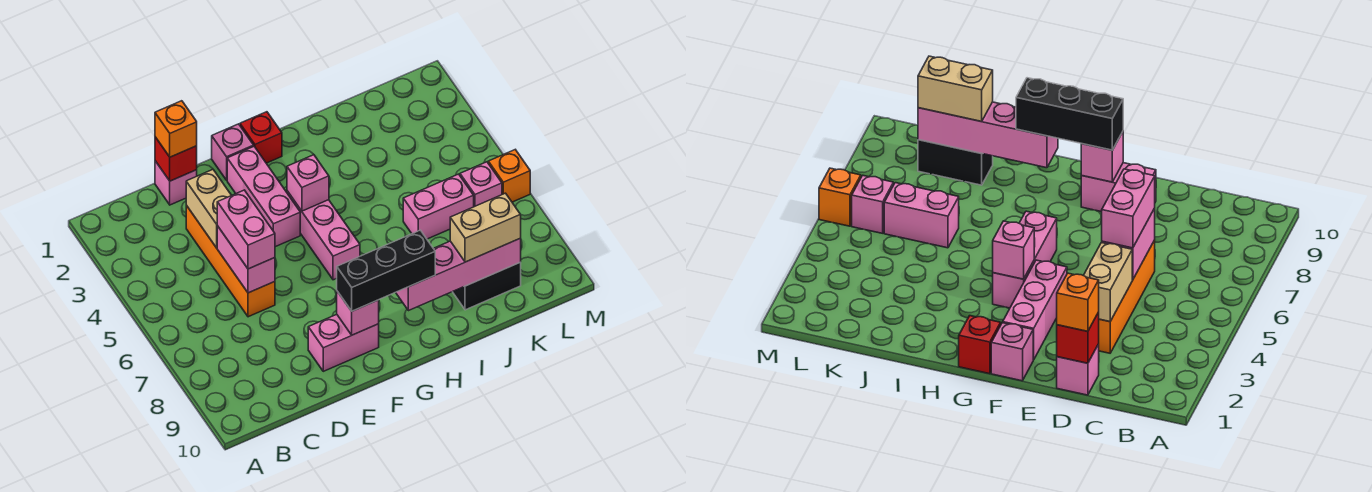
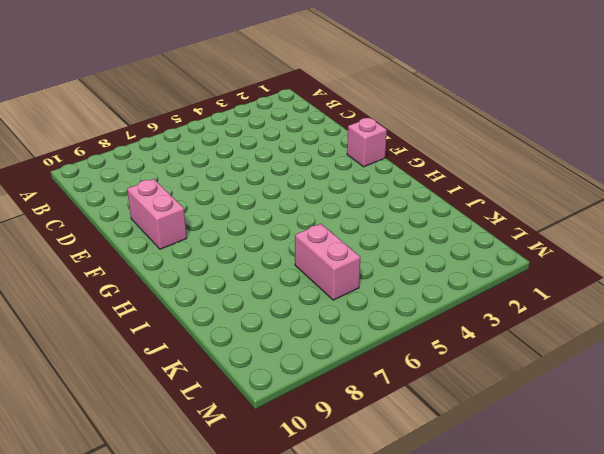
none -> pink brick D1 level 1
none -> orange brick D3:D6 level 1
none -> pink brick F2:F4 level 1

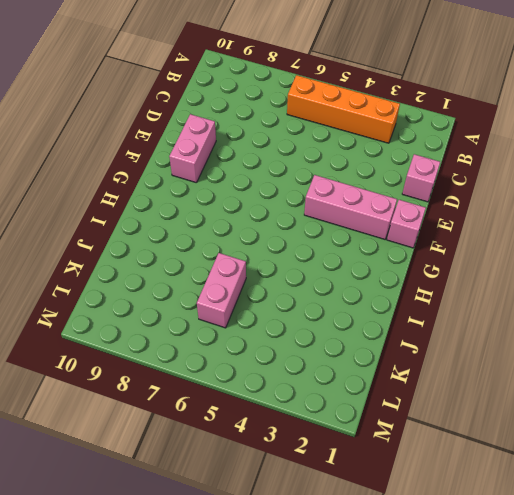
orange brick B3:B6 level 1 -> orange brick D3:D6 level 1
none -> red brick G1 level 1
none -> pink brick G4:G6 level 1
none -> black brick J9:K9 level 1

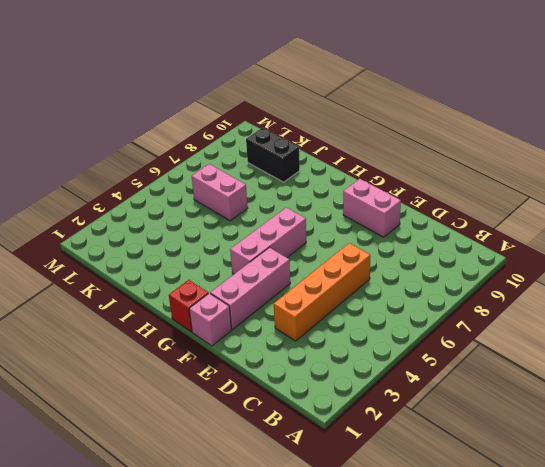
none -> pink brick D1 level 1
none -> pink brick L6 level 1
none -> orange brick M6 level 1

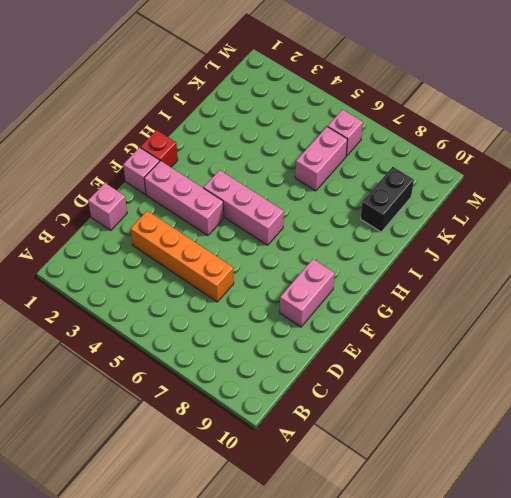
none -> orange brick M6 level 1
none -> red brick D1 level 2
none -> tan brick D3:D4 level 2

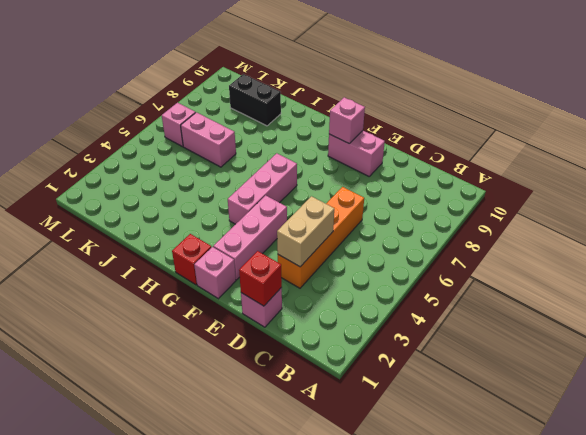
none -> orange brick M6 level 1
none -> pink brick D5:D6 level 2
none -> pink brick G4 level 2

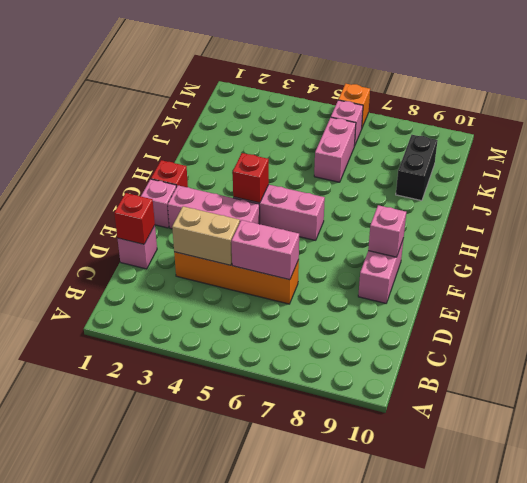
red brick G4 level 2 -> pink brick G4 level 2
none -> pink brick H9:K9 level 2
none -> orange brick D1 level 3
none -> pink brick D5:D6 level 3

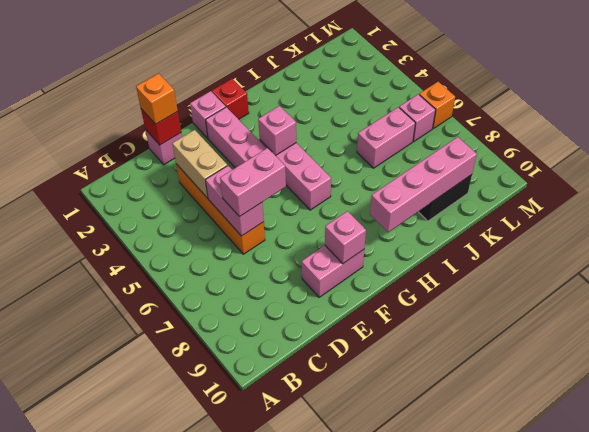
pink brick D6:E6 level 3 -> pink brick D5:D6 level 3
none -> black brick F9:H9 level 3
none -> tan brick J9:K9 level 3

